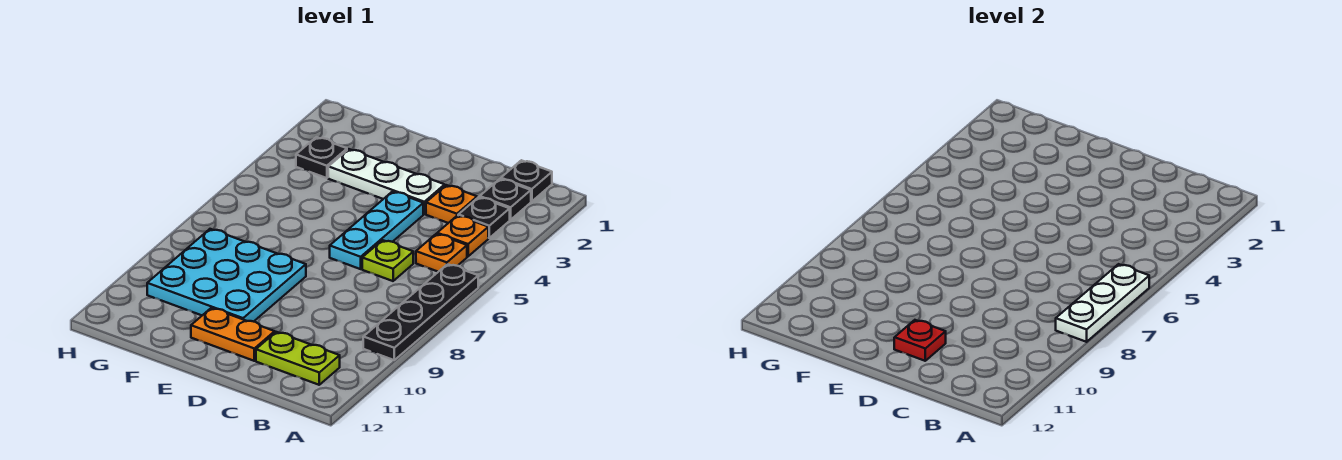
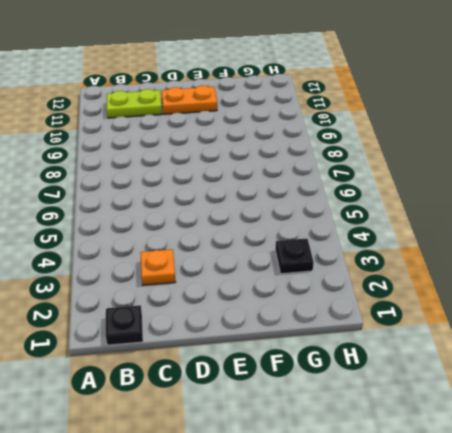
none -> black plate A6:A9 level 1
none -> black plate B2 level 1
none -> black plate B3 level 1

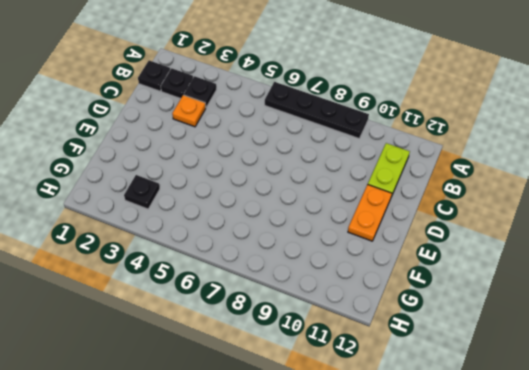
none -> orange plate B4 level 1
none -> orange plate B5 level 1
none -> lime plate C6 level 1

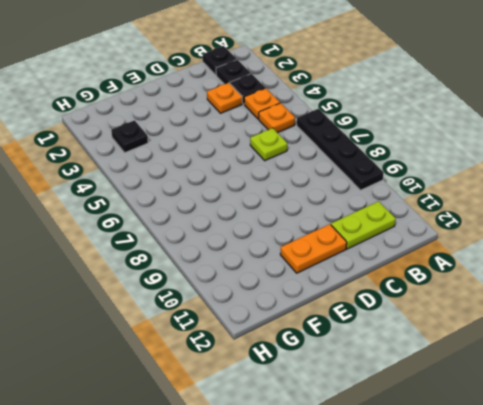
none -> white plate D3:F3 level 1
none -> cyan plate D4:D6 level 1
none -> cyan plate E8:G10 level 1

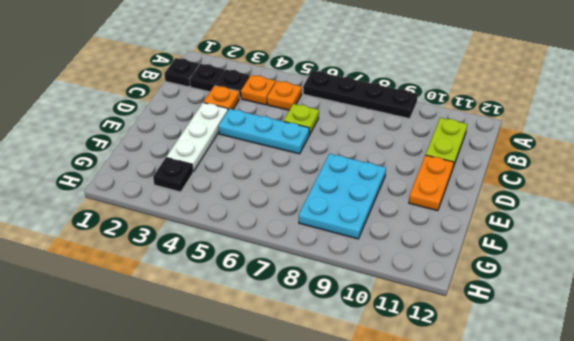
cyan plate E8:G9 level 1 -> cyan plate E8:G10 level 1
none -> white plate A6:A8 level 2
none -> red plate D11 level 2

